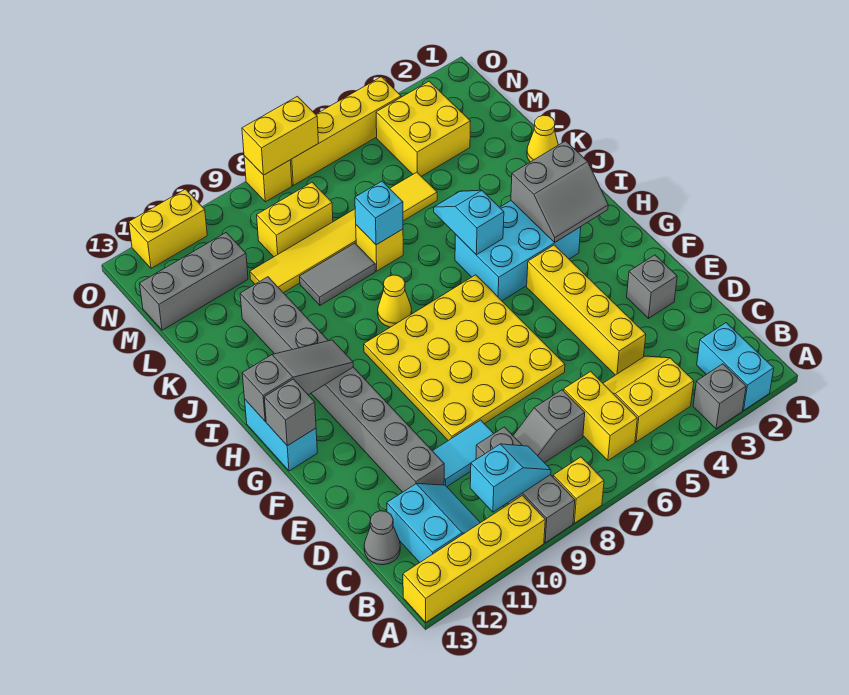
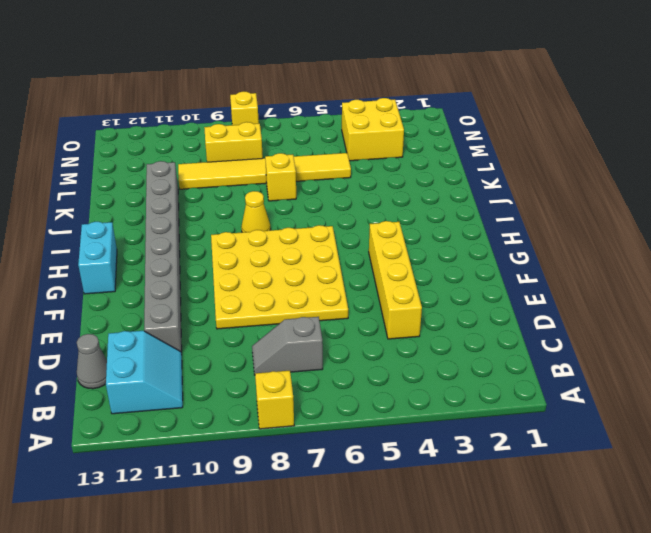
none -> cyan brick A2:B2 level 1
none -> grey brick A3 level 1
none -> grey brick A9:C9 level 1
none -> yellow brick A10:A13 level 1

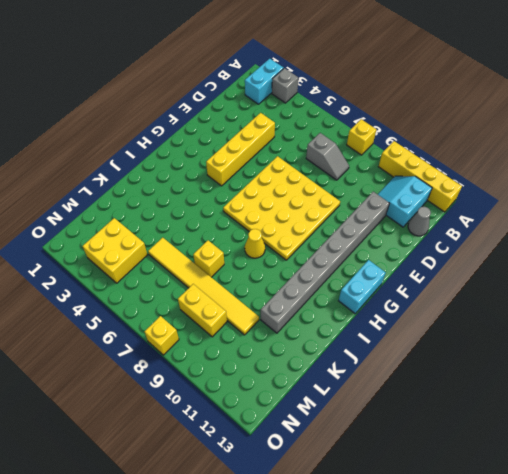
none -> grey brick A9:C9 level 1
none -> yellow slope B4:C5 level 1 top B
none -> yellow brick B6:C6 level 1
none -> cyan tile D9:D10 level 1

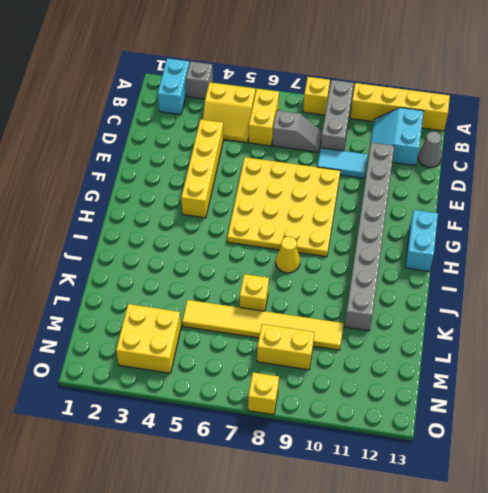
none -> grey brick E2 level 1
none -> cyan brick H3:I5 level 1
none -> yellow cone K1 level 1
none -> grey tile K8:K9 level 1

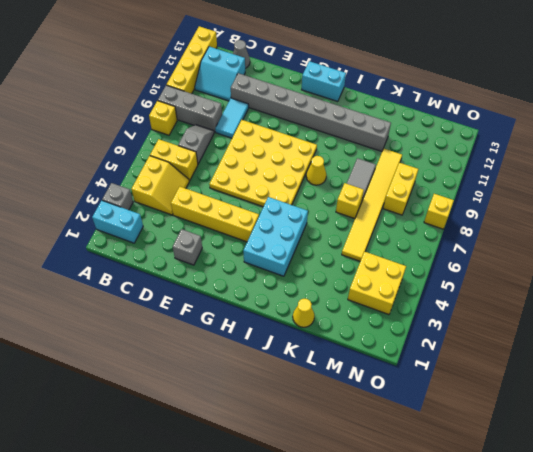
none -> grey brick M11:M13 level 1
none -> yellow brick O4:O7 level 1
none -> yellow brick O11:O12 level 1
none -> cyan slope B9:B10 level 2 top 10

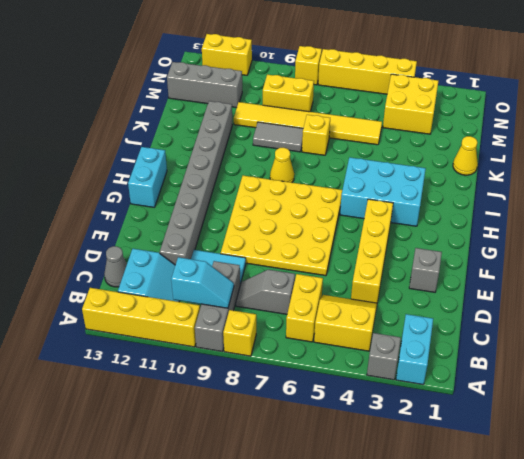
none -> grey brick G13 level 2
none -> grey slope H2:I3 level 2 top I
none -> grey slope H11:H13 level 2 top 13
none -> cyan slope I5:J5 level 2 top I

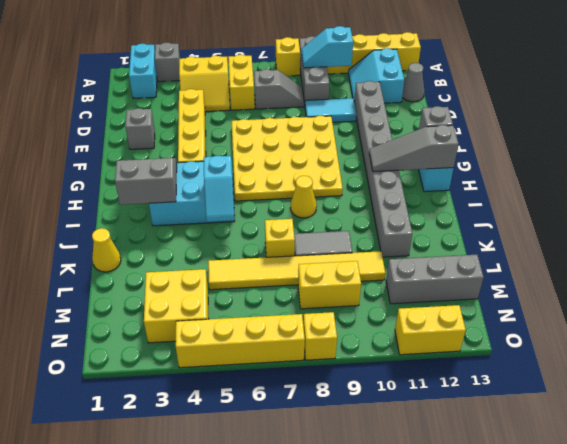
none -> cyan brick K7 level 2
none -> yellow brick O7:O8 level 2

